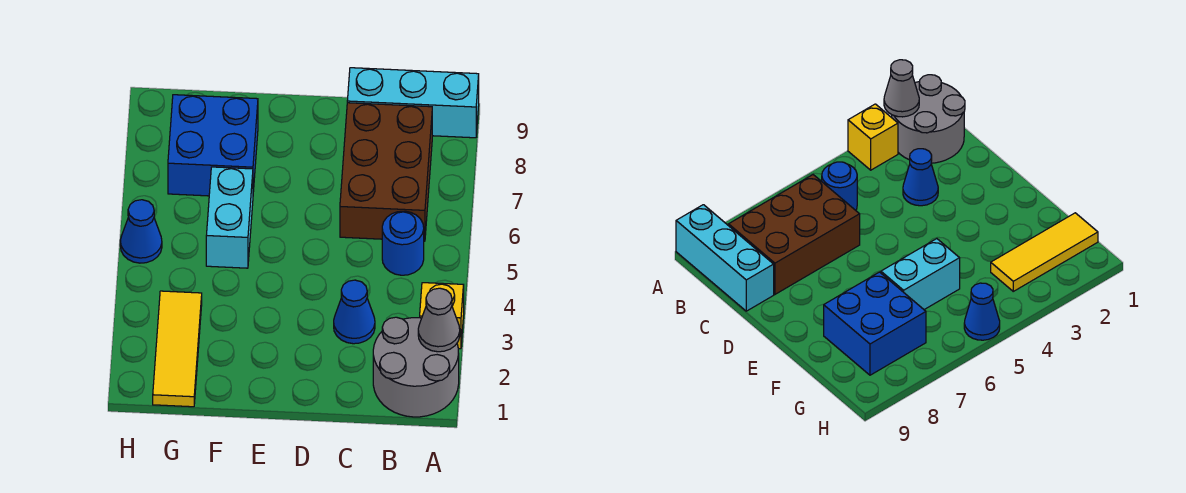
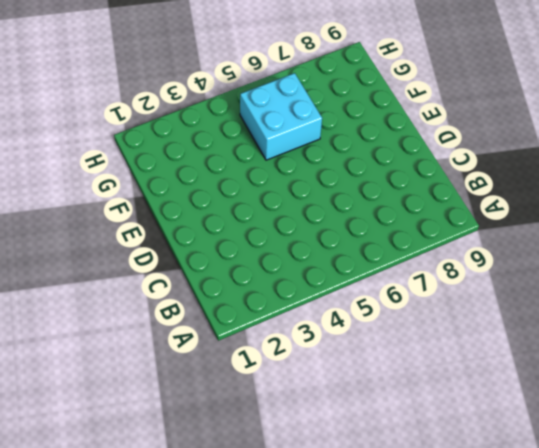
cyan brick F5:G6 level 1 -> cyan brick F5:F6 level 1
none -> grey round brick A1:B2 level 1
none -> yellow brick A3 level 1

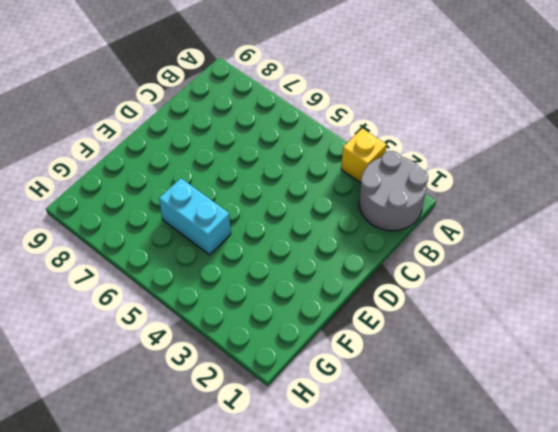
none -> cyan brick A9:C9 level 1
none -> blue round brick B5 level 1

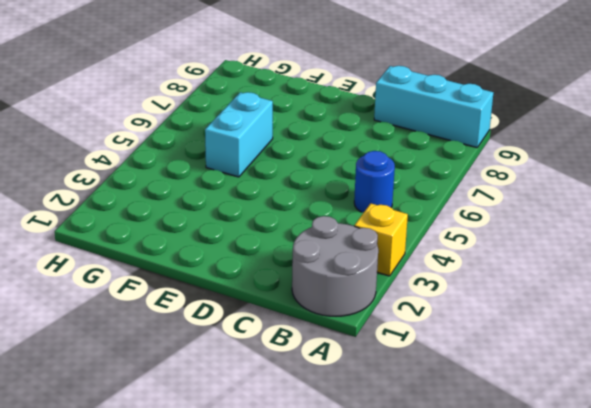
none -> brown brick B6:C8 level 1
none -> blue cone C3 level 1

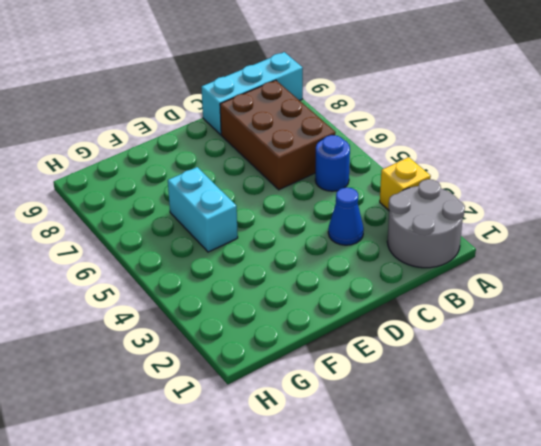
none -> blue brick F7:G8 level 1
none -> yellow tile G1:G3 level 1

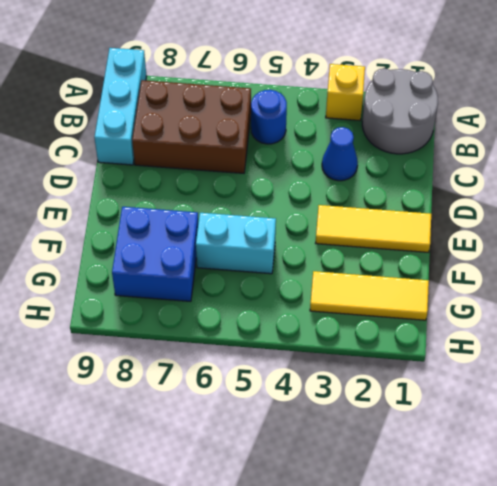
yellow tile E1:E3 level 1 -> none
none -> blue cone H5 level 1
none -> grey cone A2 level 2

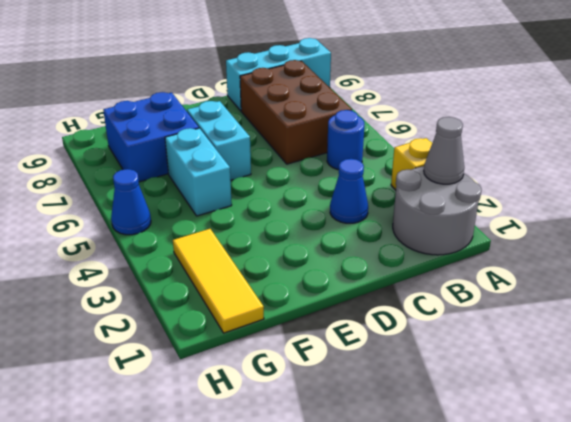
cyan brick E6:E7 level 1 -> none

